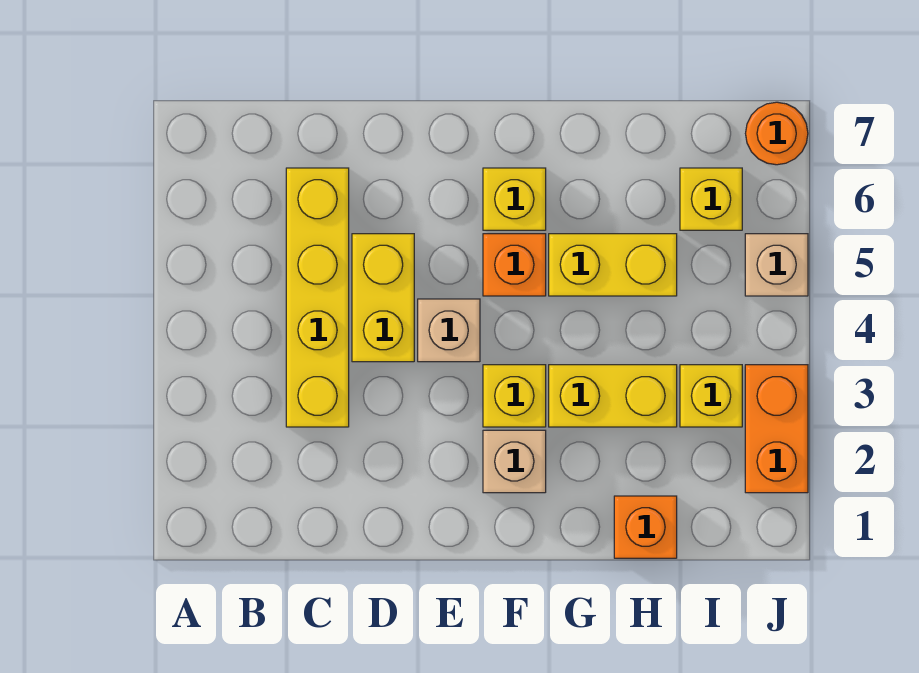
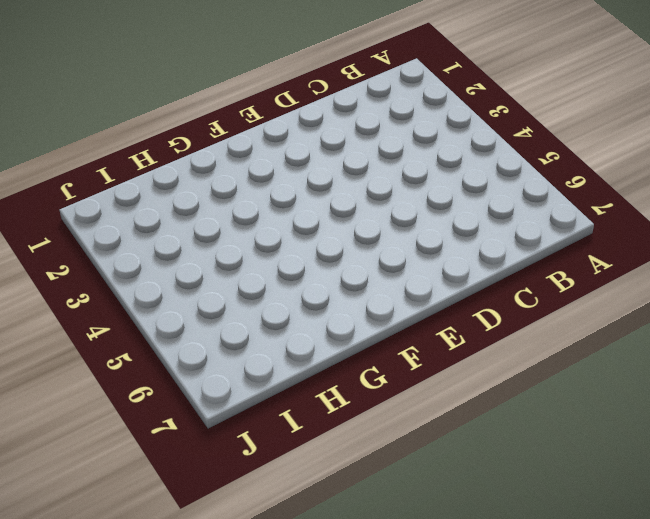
none -> yellow brick C3:C6 level 1
none -> yellow brick D4:D5 level 1
none -> tan brick E4 level 1

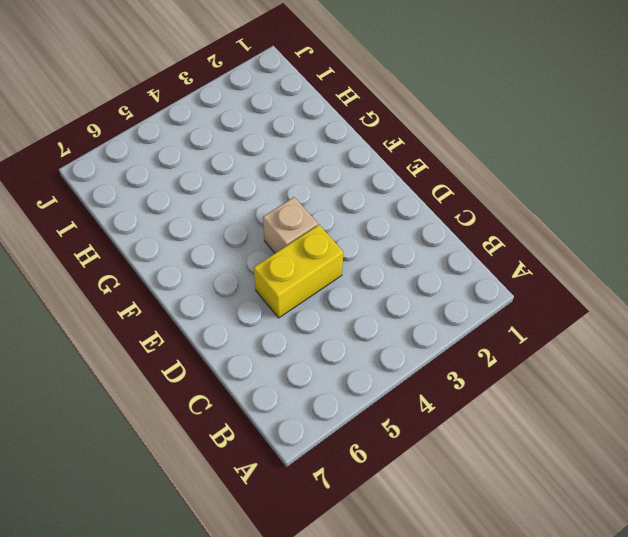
none -> yellow brick C3:C6 level 1
none -> tan brick F2 level 1
none -> yellow brick F3 level 1

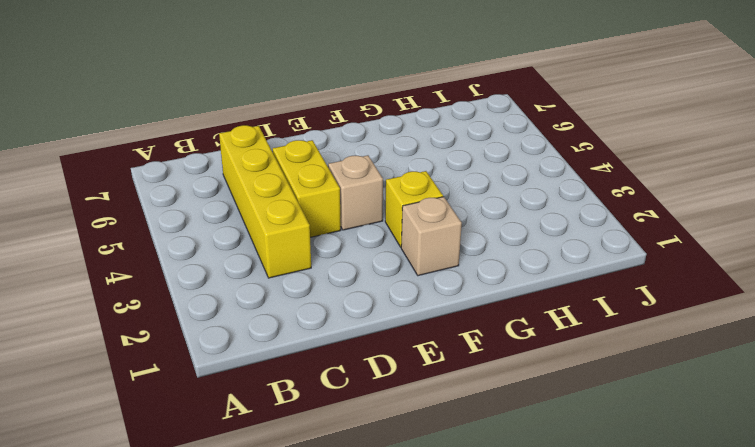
none -> orange brick F5 level 1
none -> yellow brick F6 level 1
none -> yellow brick G3:H3 level 1

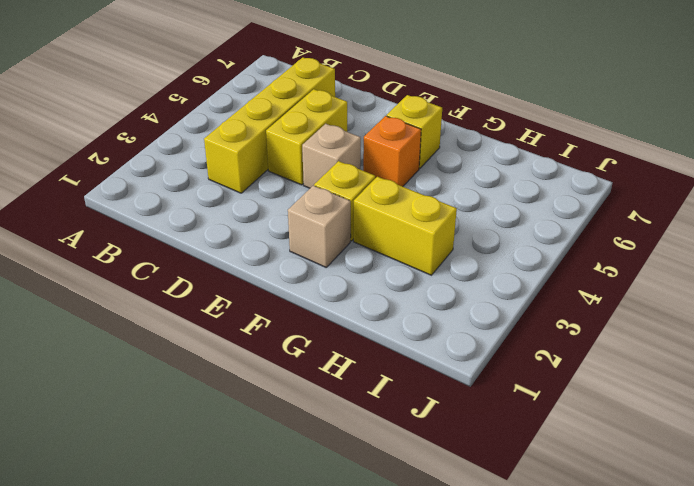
none -> yellow brick G5:H5 level 1
none -> orange brick H1 level 1
none -> yellow brick I3 level 1

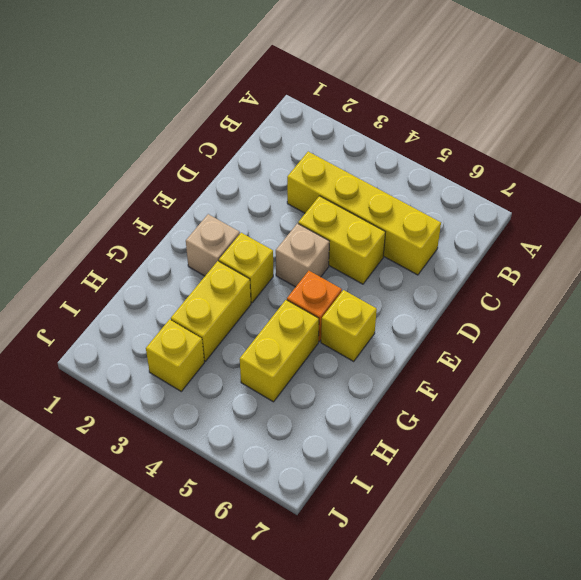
none -> orange brick H1 level 1
none -> yellow brick I6 level 1
none -> orange brick J2:J3 level 1

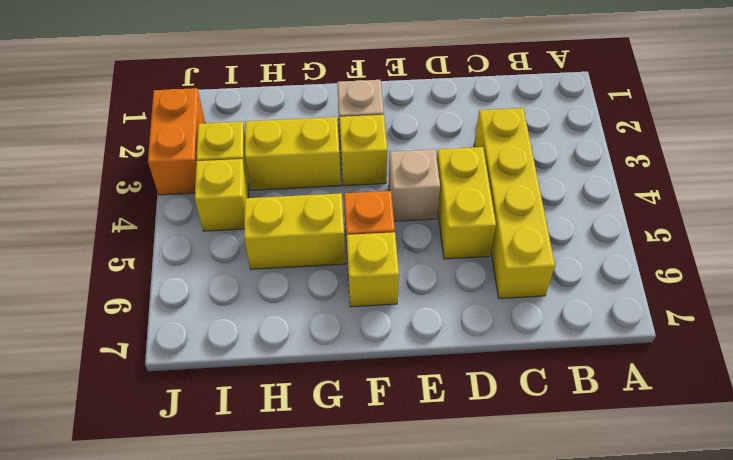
yellow brick I4 level 1 -> yellow brick I6 level 1
none -> orange brick H1 level 1
none -> tan brick J5 level 1
none -> orange round brick J7 level 1

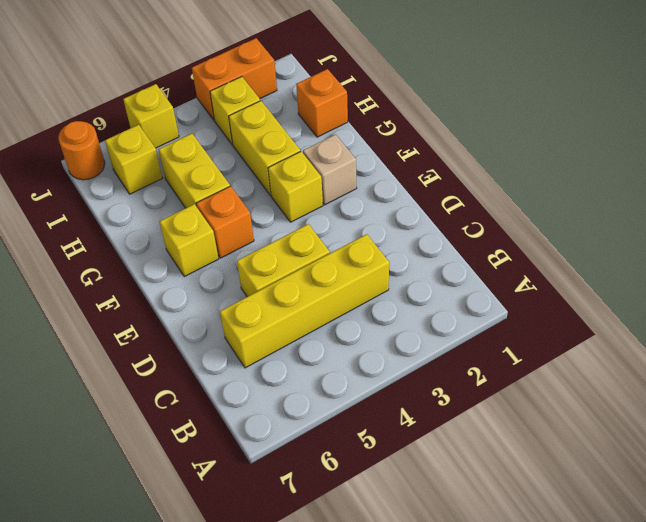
yellow brick J5 level 1 -> tan brick J5 level 1
none -> tan brick E4 level 1

